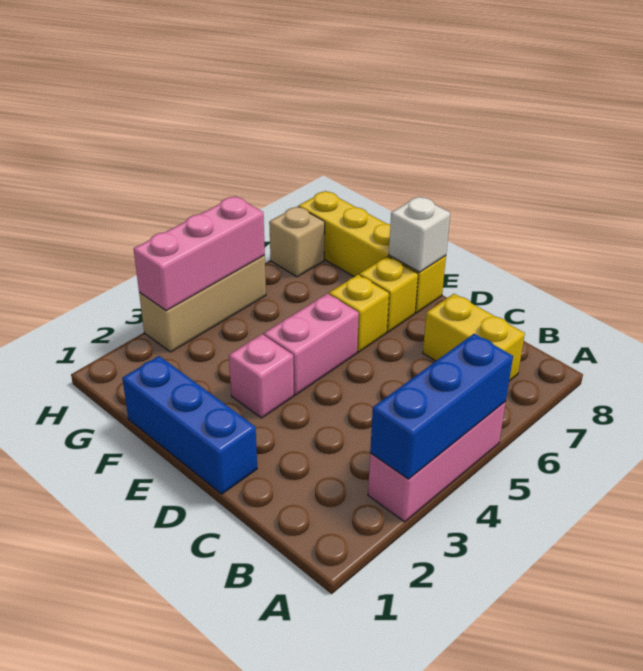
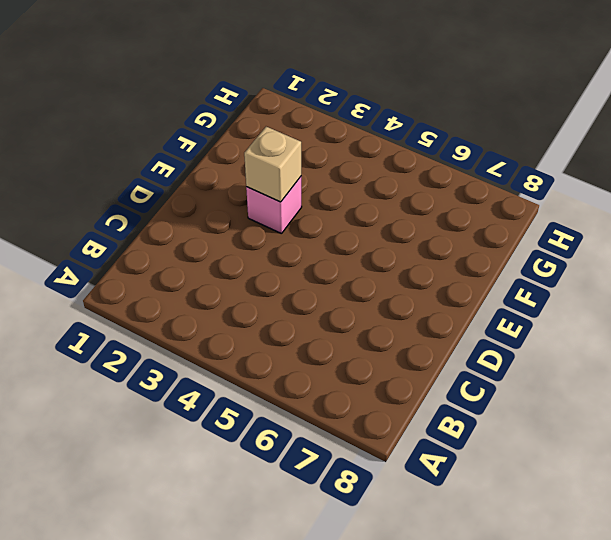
tan brick E3 level 2 -> tan brick H7 level 1
none -> pink brick A3:A5 level 1
none -> yellow brick B7:C7 level 1
none -> blue brick D1:F1 level 1

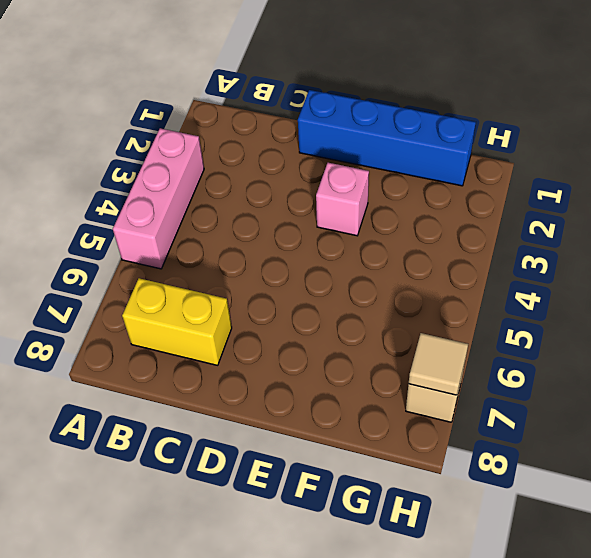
blue brick D1:G1 level 1 -> blue brick D1:F1 level 1
tan tile H7 level 2 -> none
none -> pink brick E4:E5 level 1
none -> yellow brick E6 level 1
none -> yellow brick E7 level 1

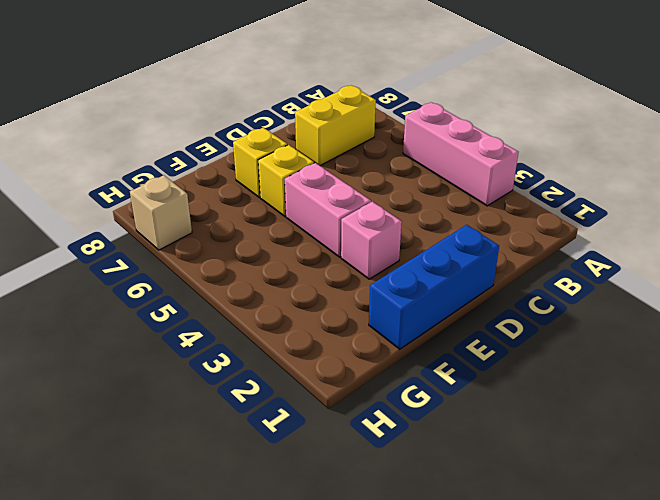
none -> yellow brick E8:H8 level 1
none -> tan brick H3:H5 level 1
none -> blue brick A3:A5 level 2

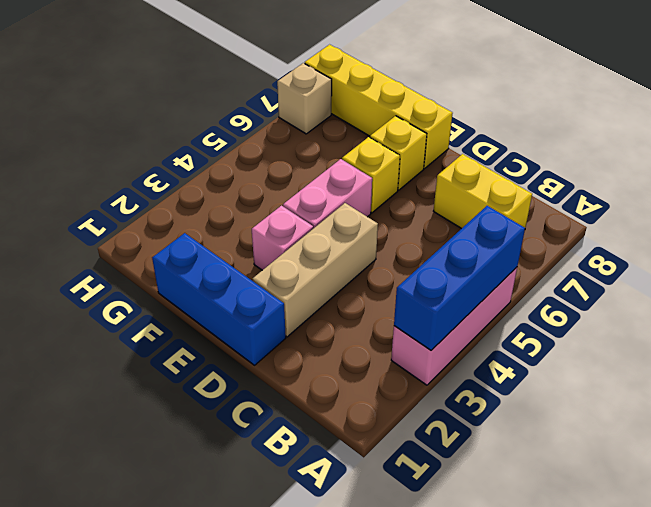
tan brick D2:D4 level 1 -> tan brick H3:H5 level 1
none -> white brick E8 level 2
none -> pink brick H3:H5 level 2

